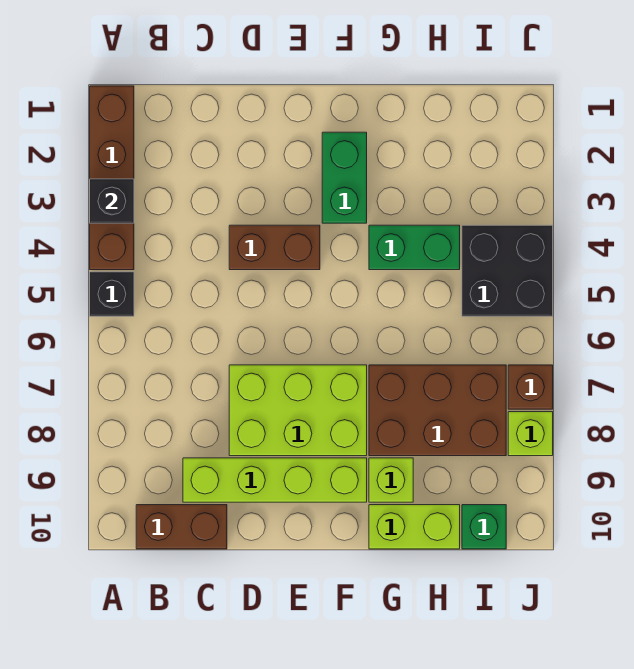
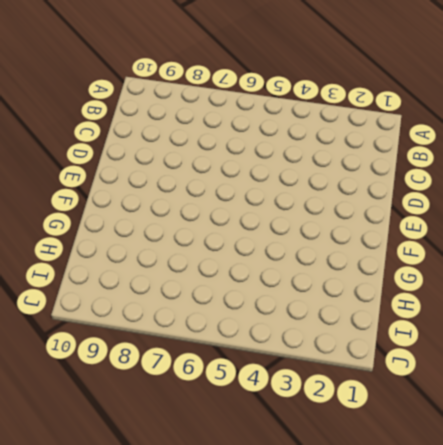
none -> brown brick A1:A4 level 1
none -> black brick A5 level 1
none -> brown brick B10:C10 level 1

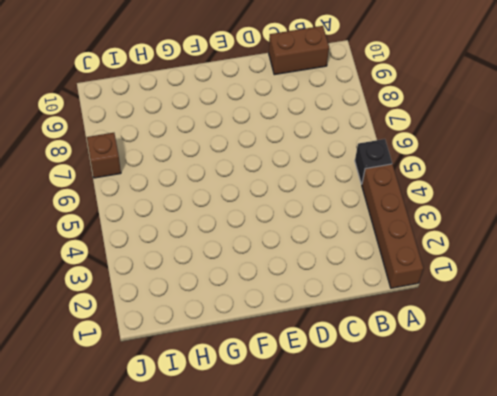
none -> lime brick C9:F9 level 1
none -> brown brick D4:E4 level 1
none -> lime brick D7:F8 level 1

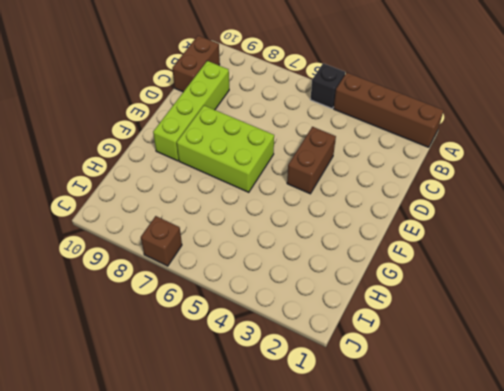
lime brick E6:F8 level 1 -> lime brick D7:F8 level 1
none -> green brick F2:F3 level 1
none -> green brick G4:H4 level 1
none -> brown brick G7:I8 level 1

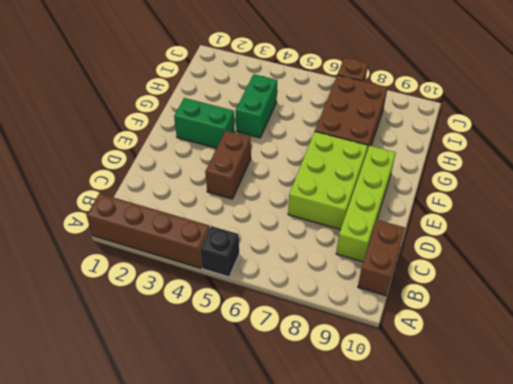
none -> lime brick G9 level 1
none -> lime brick G10:H10 level 1
none -> black brick I4:J5 level 1

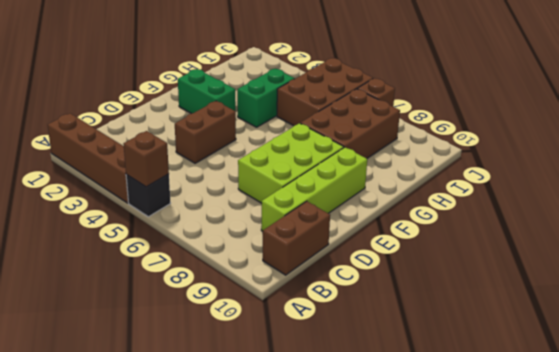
brown brick A5 level 2 -> none
brown brick H5:J6 level 1 -> black brick I4:J5 level 1
none -> lime brick G9 level 1
none -> lime brick G10:H10 level 1
none -> green brick I10 level 1

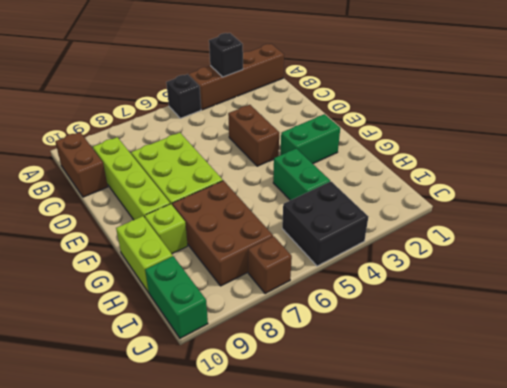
green brick I10:J10 level 1 -> green brick I10 level 1
none -> lime brick J8 level 1

